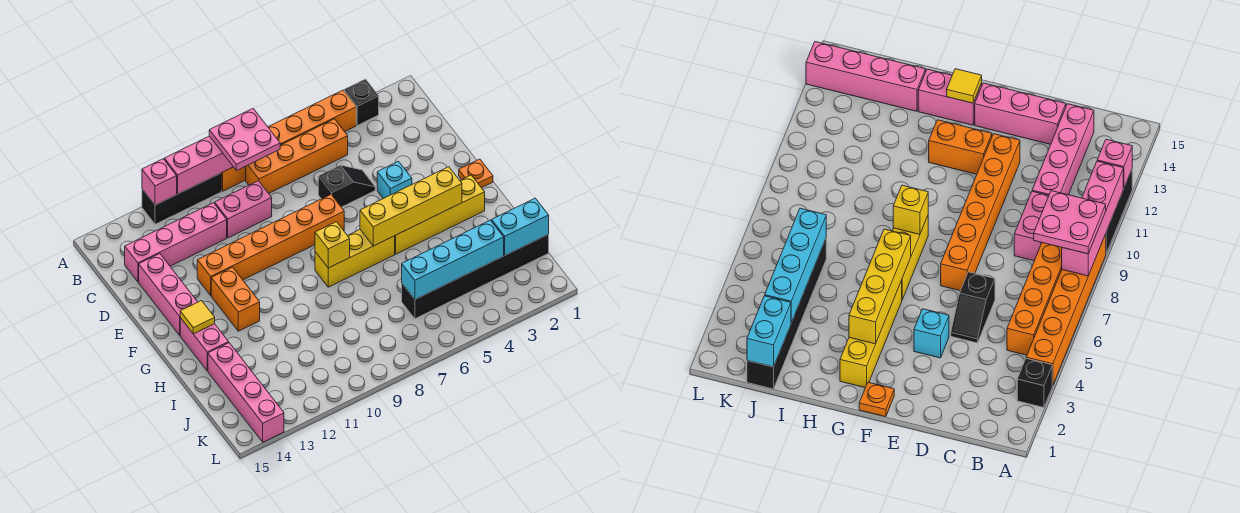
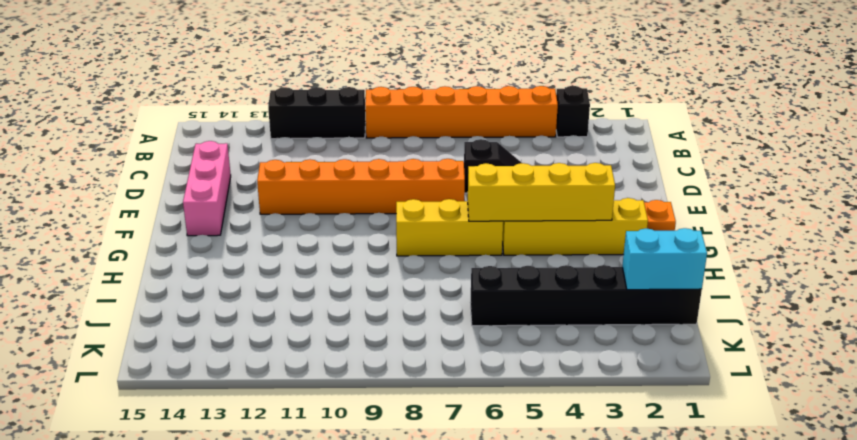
none -> orange brick B5:B8 level 1
none -> pink brick C9:C10 level 1
none -> pink brick C11:C14 level 1

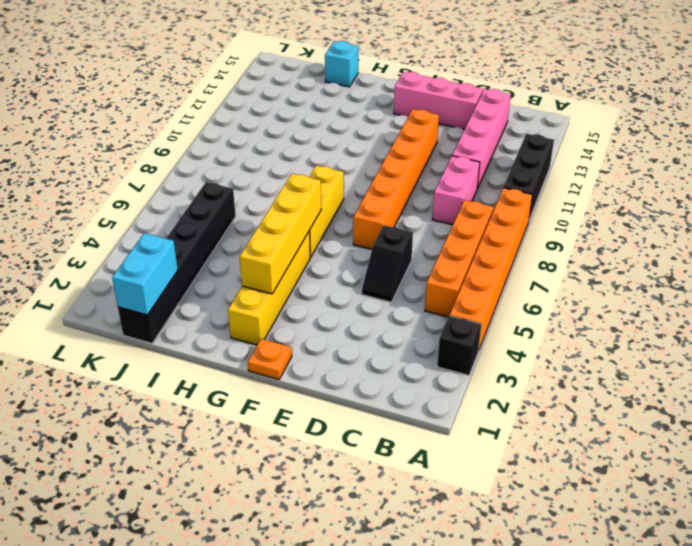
cyan brick I15 level 1 -> cyan brick E4 level 1
none -> orange brick F12:G12 level 1
none -> pink brick G14:H14 level 1
none -> pink brick I14:L14 level 1

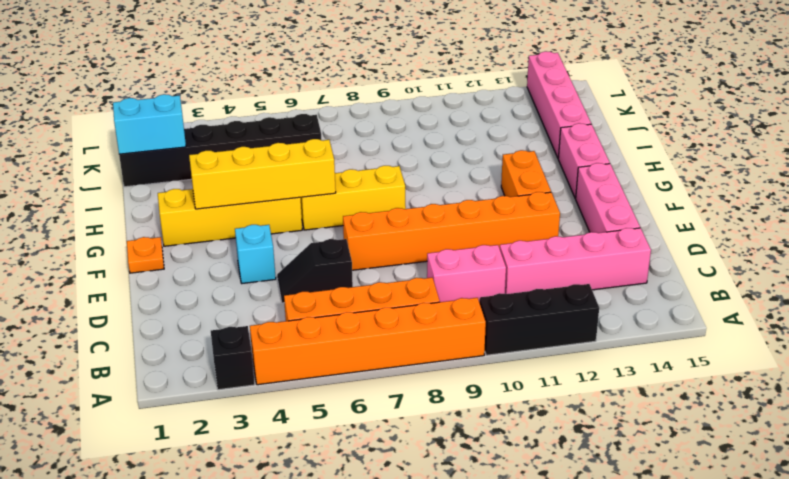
none -> pink brick A8:A11 level 2
none -> pink brick A12 level 2
none -> yellow brick G8 level 2

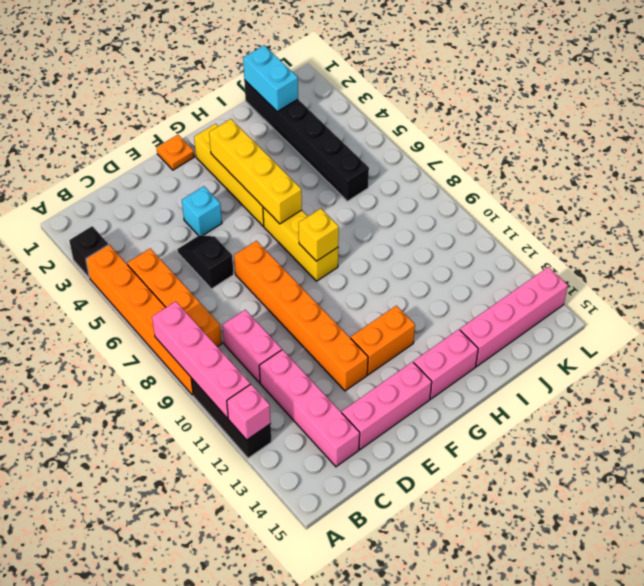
none -> yellow tile G14 level 2
none -> cyan brick J3:J6 level 2
none -> pink plate A8:B9 level 3

